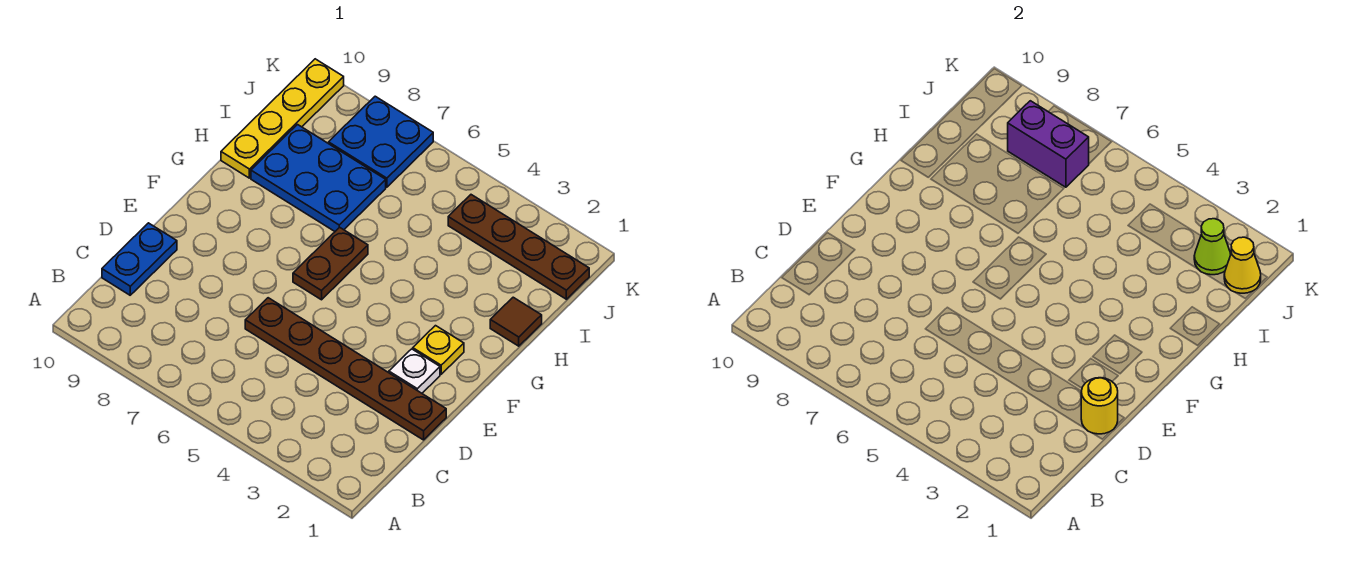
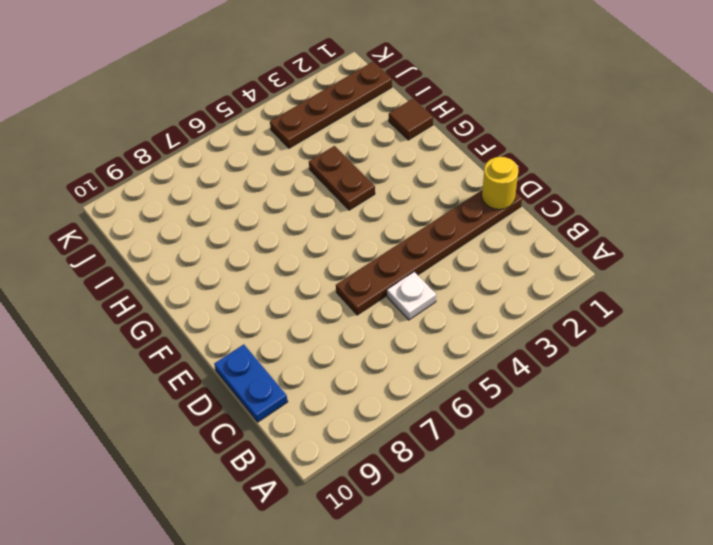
white plate C5 level 1 -> white plate E2 level 1
brown plate G4:H4 level 1 -> brown plate F6:G6 level 1
none -> yellow plate F2 level 1
none -> blue plate H7:I9 level 1
none -> yellow plate H10:K10 level 1

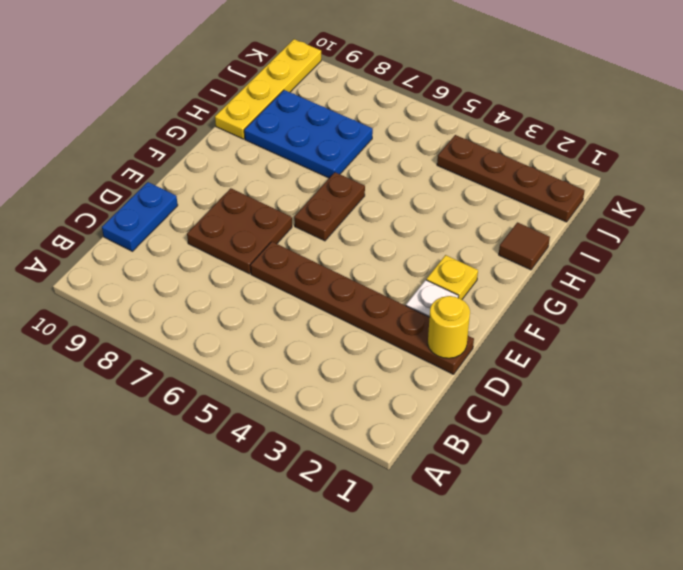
brown plate D7:E8 level 1 -> none
none -> blue plate J7:K8 level 1
none -> yellow cone J1 level 2
none -> lime cone J2 level 2

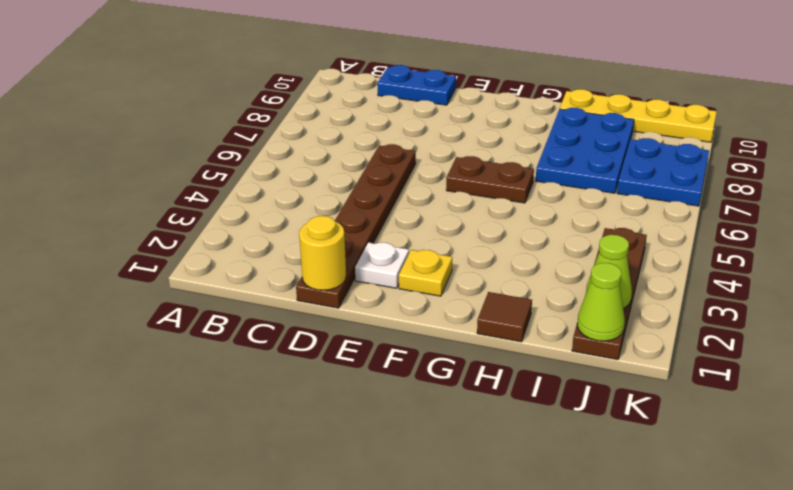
lime cone J1 level 2 -> yellow cone J1 level 2
none -> purple brick J7:J8 level 2

